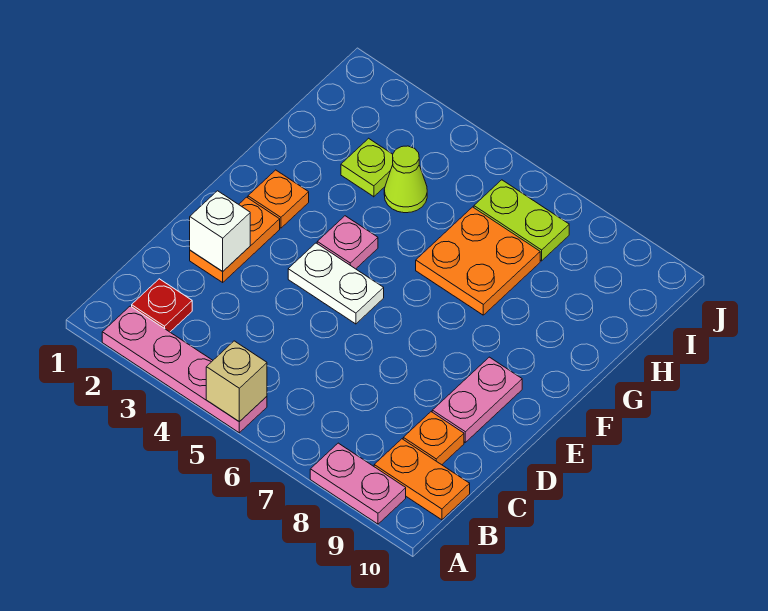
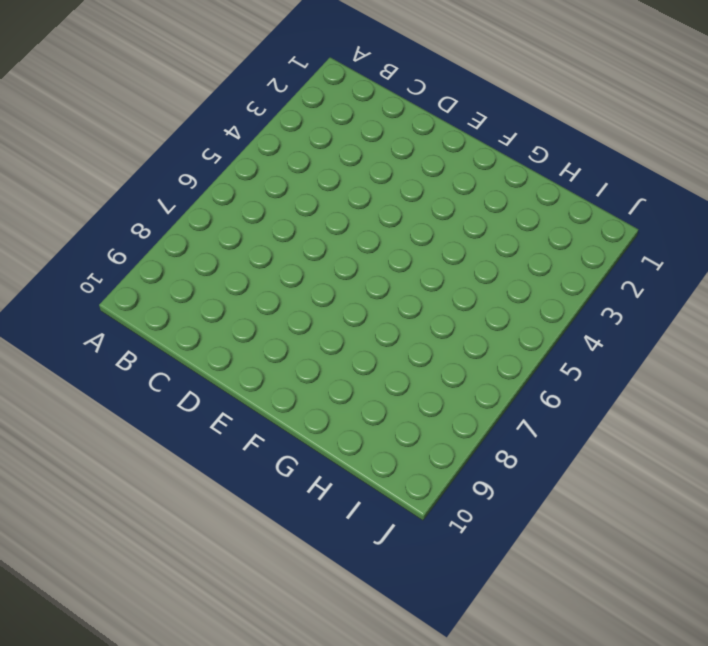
none -> pink plate A2:A5 level 1
none -> pink plate A8:A9 level 1
none -> red plate B2 level 1

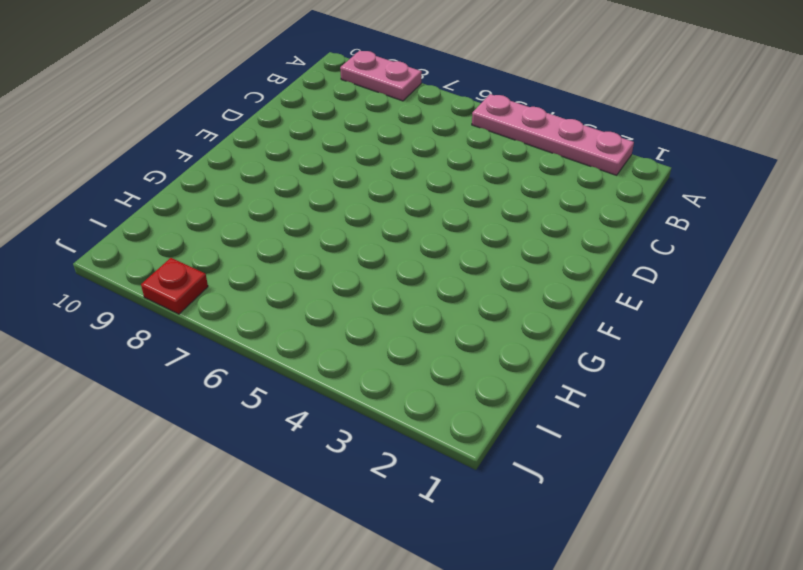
red plate J8 level 1 -> red plate B2 level 1
none -> orange plate B9:B10 level 1
none -> orange plate C9 level 1
none -> orange plate D2:E2 level 1

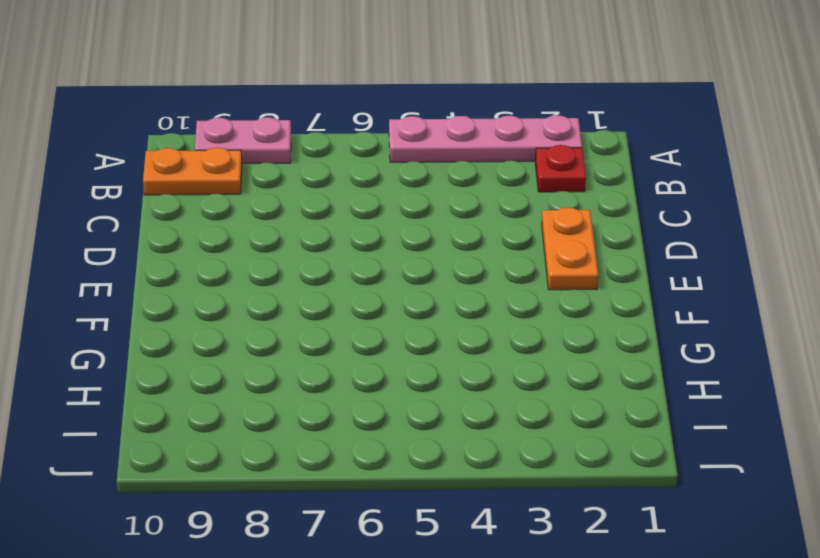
none -> orange plate C9 level 1
none -> pink plate D9:E9 level 1
none -> white plate E4:E5 level 1

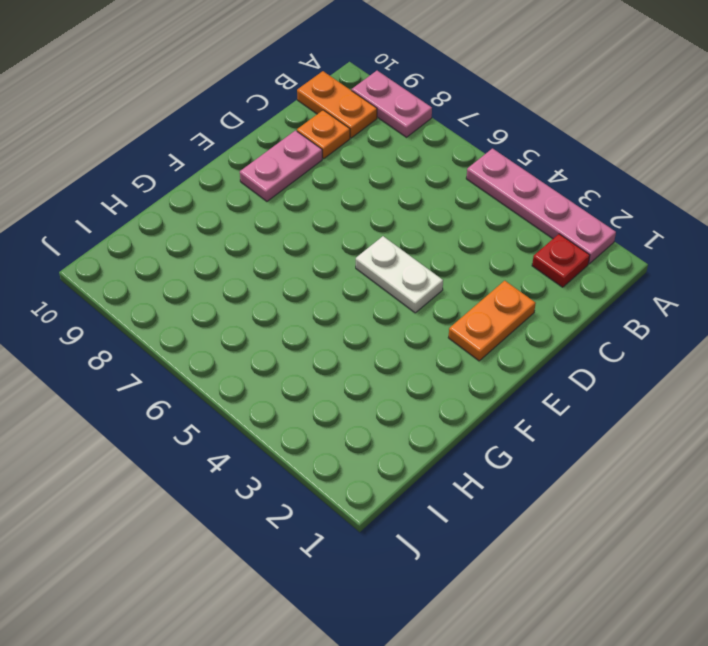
none -> orange plate F2 level 1
none -> pink plate F4 level 1
none -> orange plate G6:H7 level 1

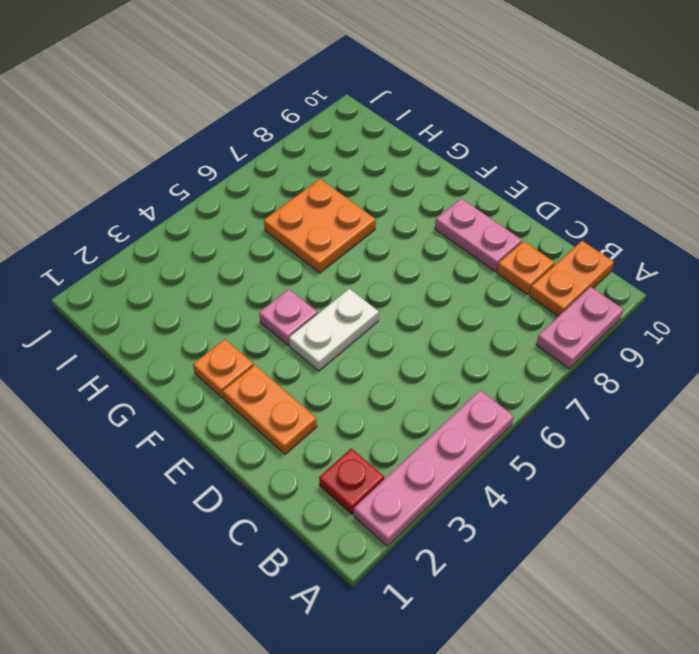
none -> lime plate H3 level 1
none -> lime cone H4 level 1
none -> lime plate I6:I7 level 1

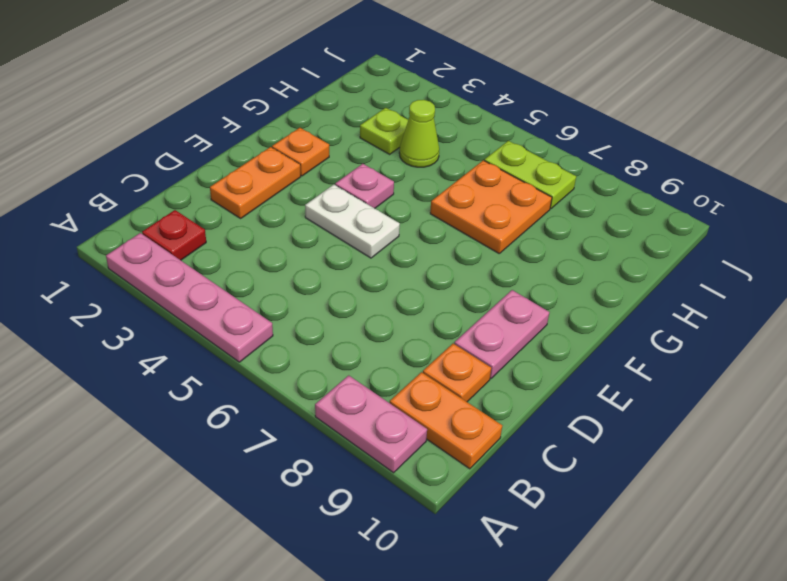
none -> tan brick A5 level 2
none -> white brick D2 level 2

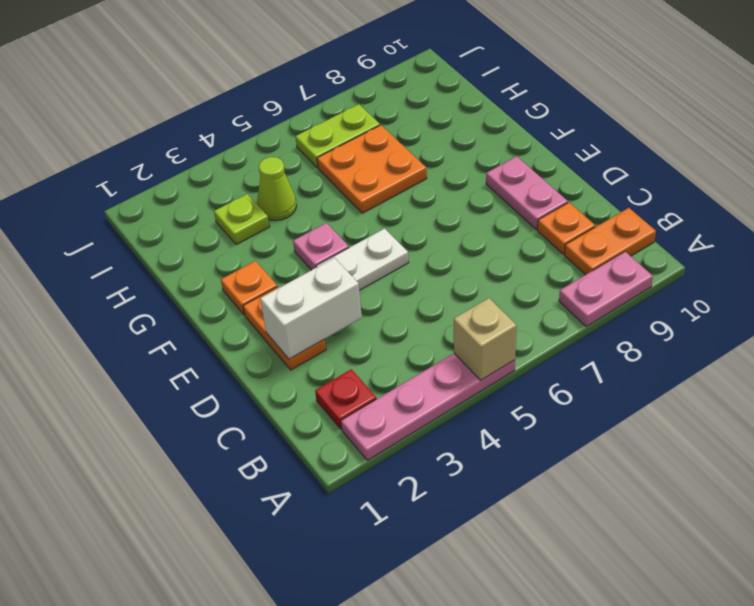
white brick D2:D3 level 2 -> white brick D2 level 2

